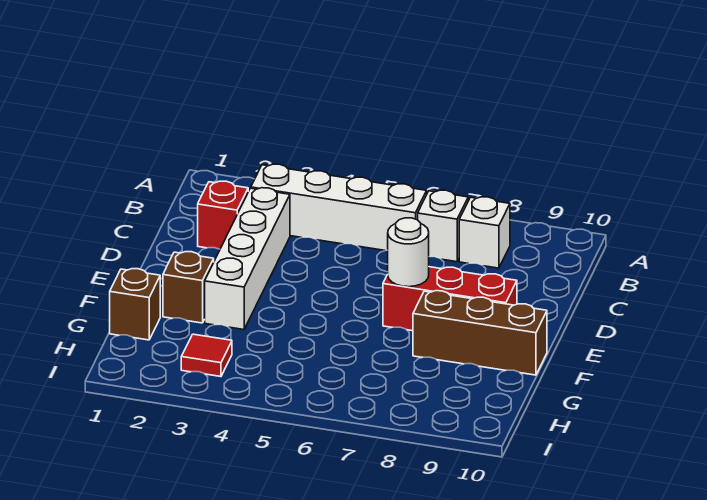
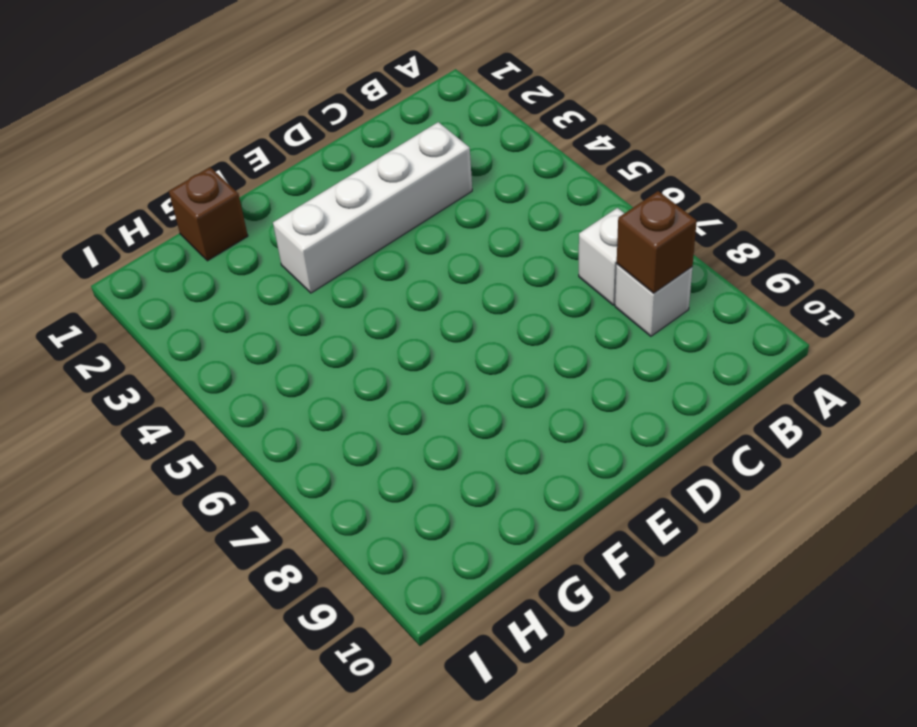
brown brick B8 level 2 -> brown brick F2 level 1
none -> white brick B3:B6 level 1
none -> red brick C2 level 1

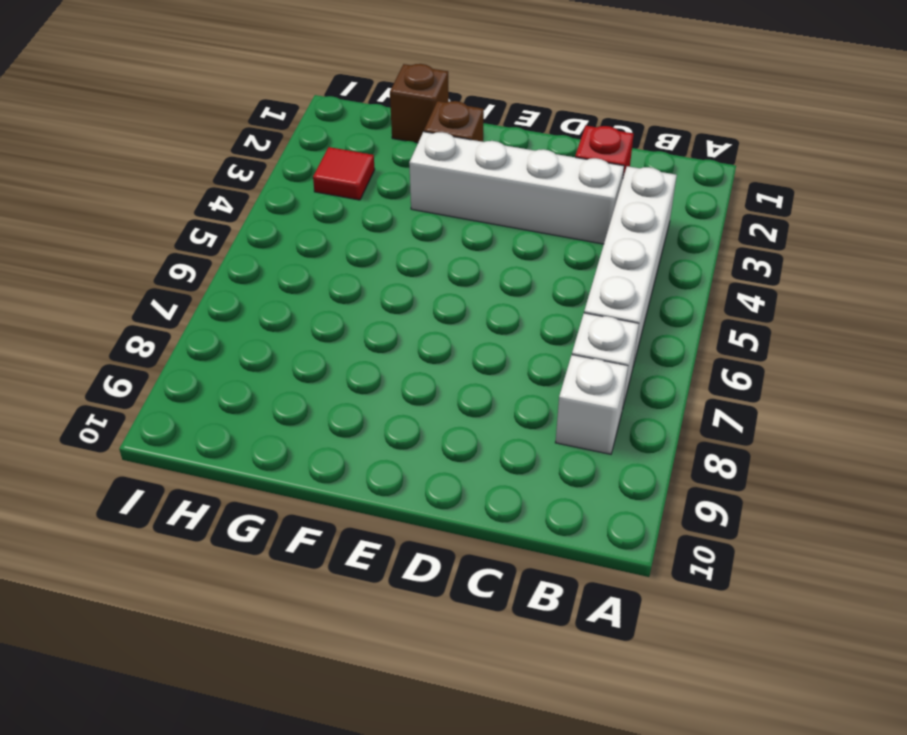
none -> red brick E7:E9 level 1
none -> brown brick F8:F10 level 1

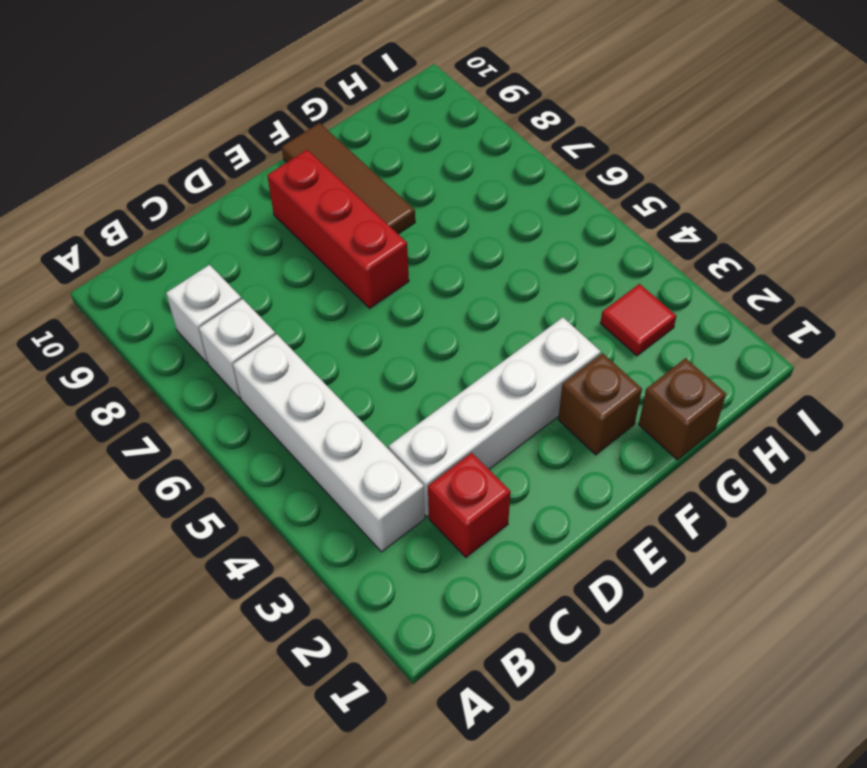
brown tile F8:F10 level 1 -> brown brick F8:F10 level 1
none -> white round brick E7 level 2

